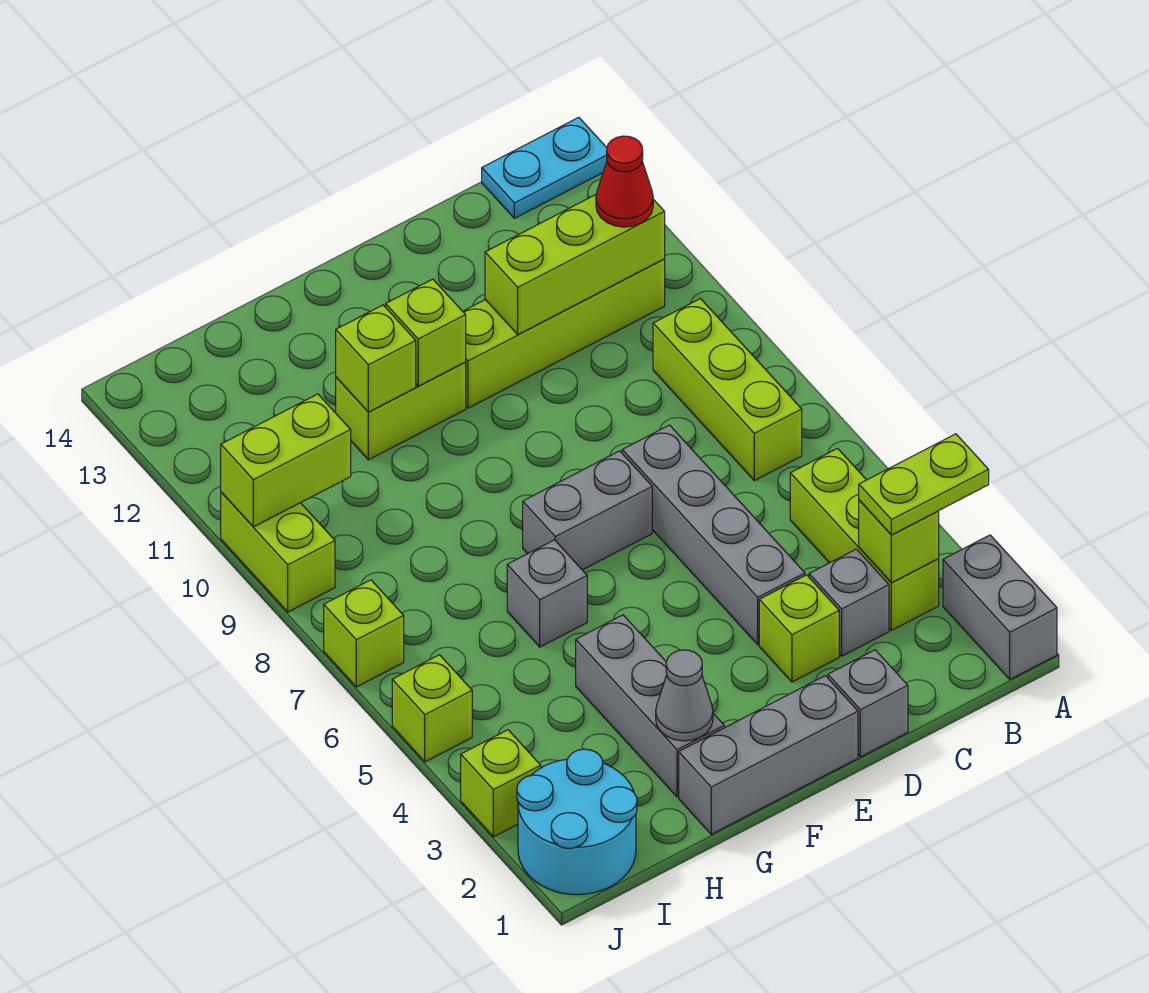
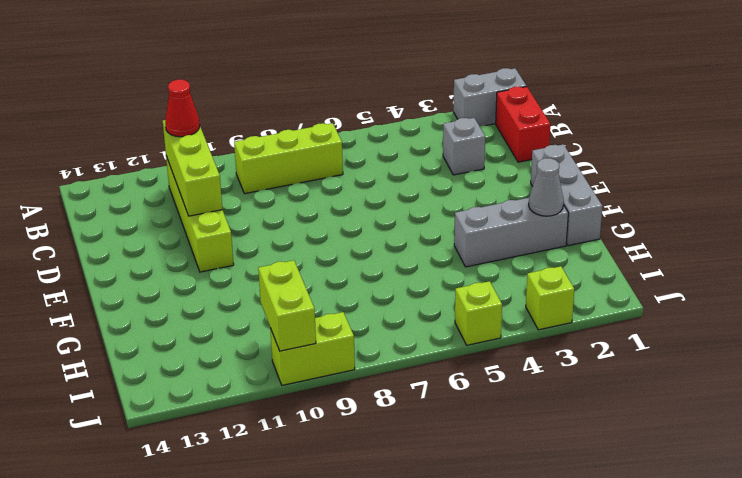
red brick B1:C1 level 1 -> none
none -> cyan plate A14:B14 level 1
none -> lime brick B3:B5 level 1
none -> grey brick D1 level 1

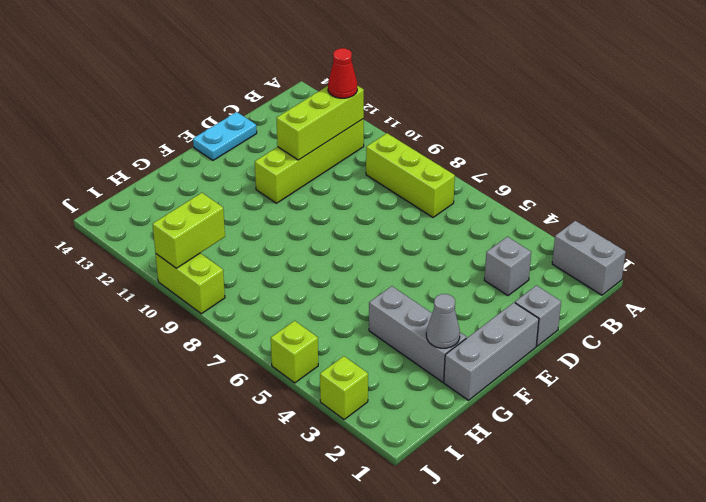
cyan plate D14:E14 level 1 -> cyan plate A14:B14 level 1
none -> lime brick B3:B5 level 1
none -> lime brick D3 level 1
none -> grey brick D4:D7 level 1

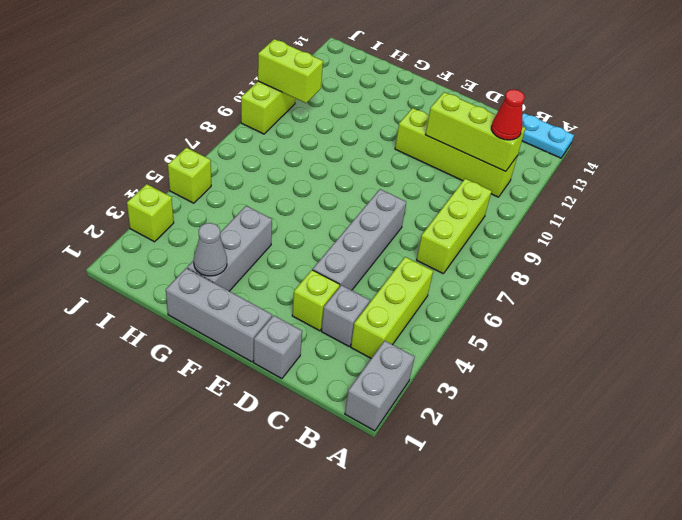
none -> grey brick E7:F7 level 1
none -> lime brick F11:G11 level 1
none -> grey brick G6 level 1

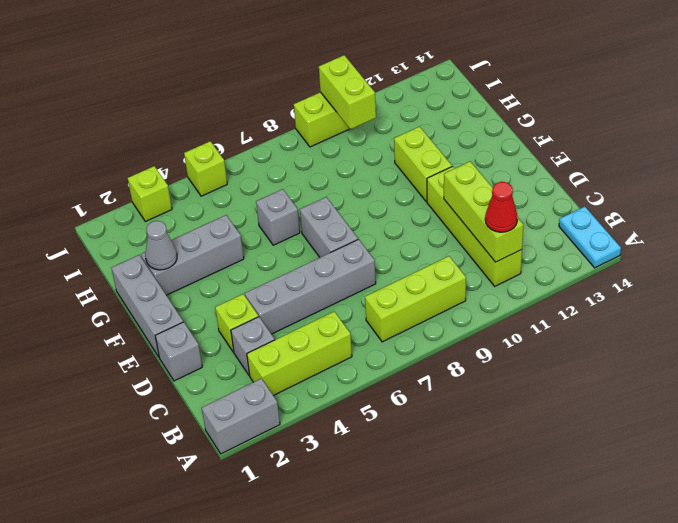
none -> cyan round brick I1:J2 level 1
none -> lime brick J7 level 1
none -> lime brick B3 level 2

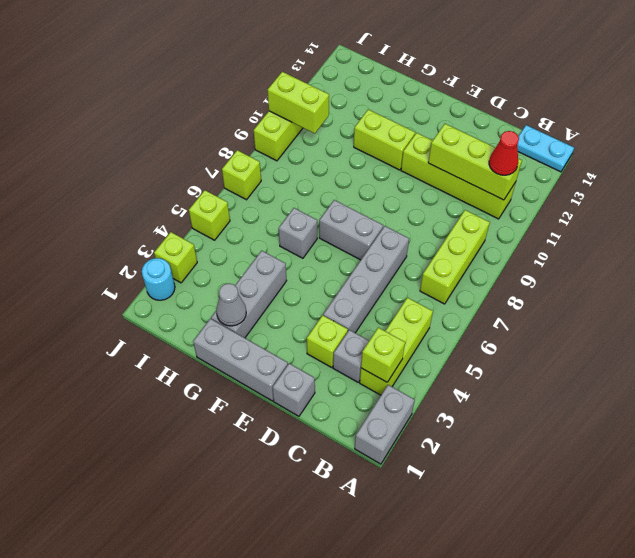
cyan round brick J2 level 1 -> cyan round brick I1:J2 level 1
none -> lime brick F11 level 2
none -> lime brick G11 level 2
none -> lime plate A3:B3 level 3

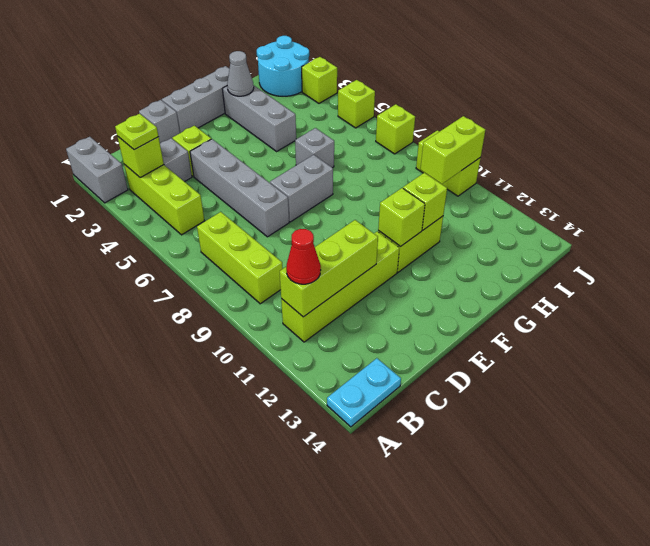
lime plate B3 level 3 -> lime plate A3:B3 level 3

